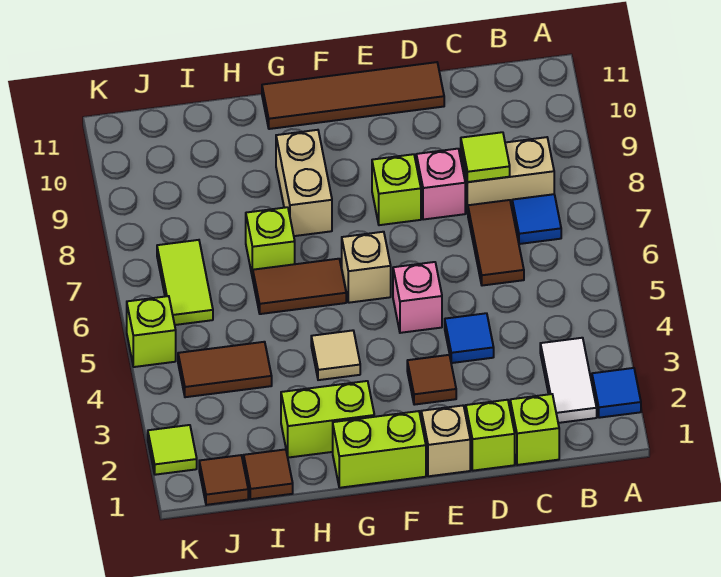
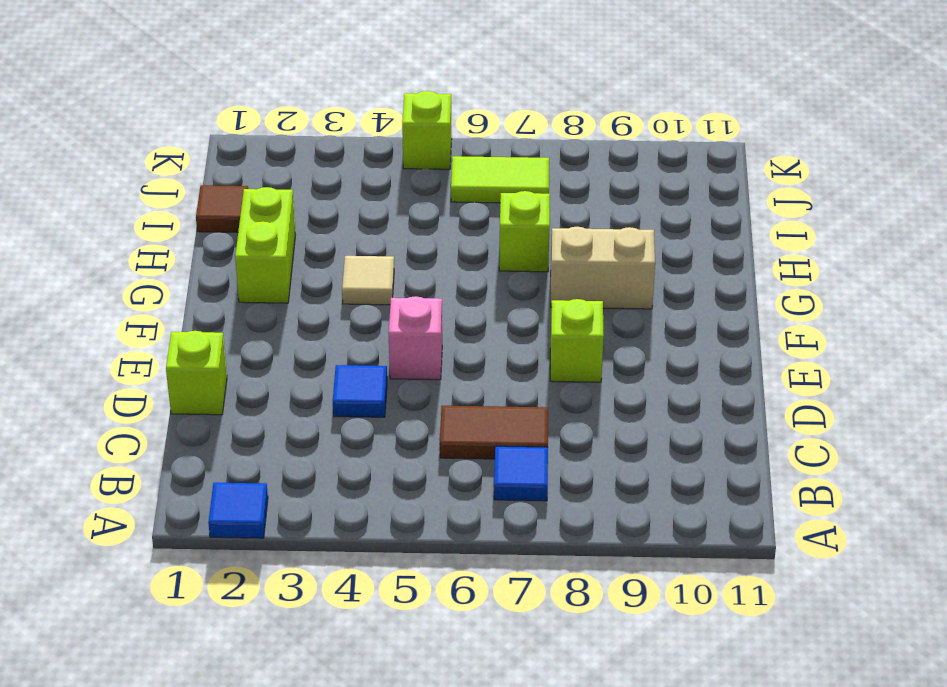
none -> white tile B2:B3 level 1
none -> tan brick B8:C8 level 1
none -> lime brick C1 level 1

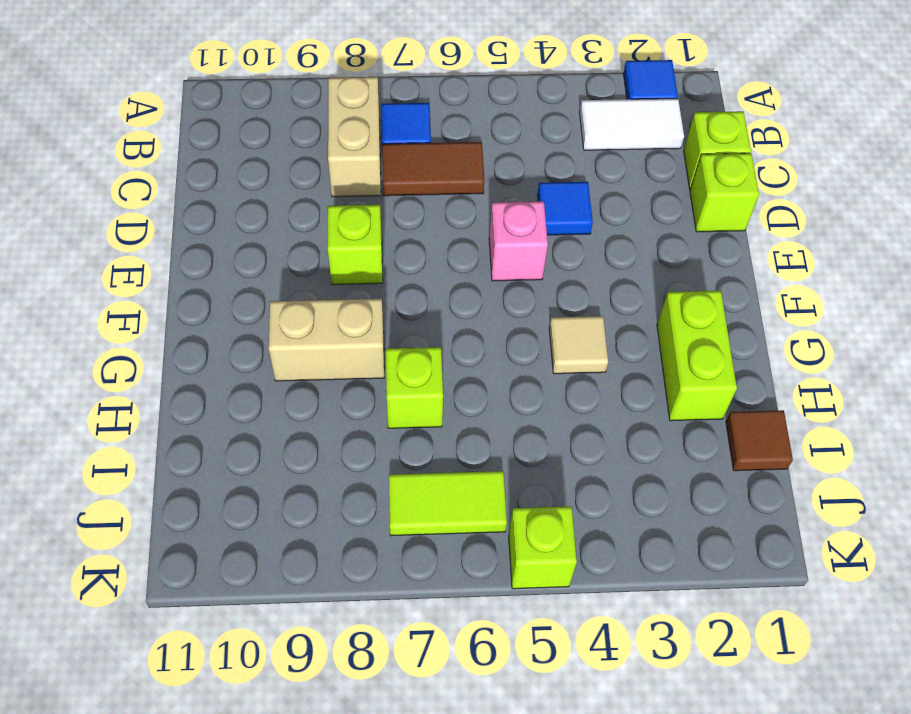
none -> pink brick D8 level 1
none -> brown tile D11:G11 level 1
none -> tan brick E1 level 1

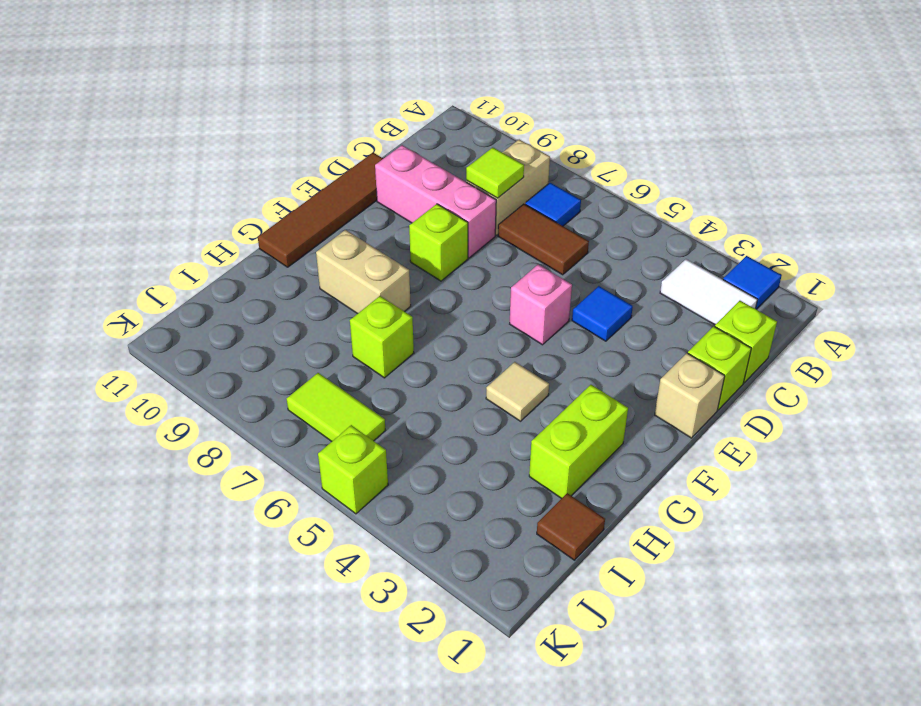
pink brick D8:D10 level 1 -> pink brick D8 level 1
none -> brown tile E3 level 1
none -> lime brick F1:G1 level 1
none -> tan brick F6 level 1

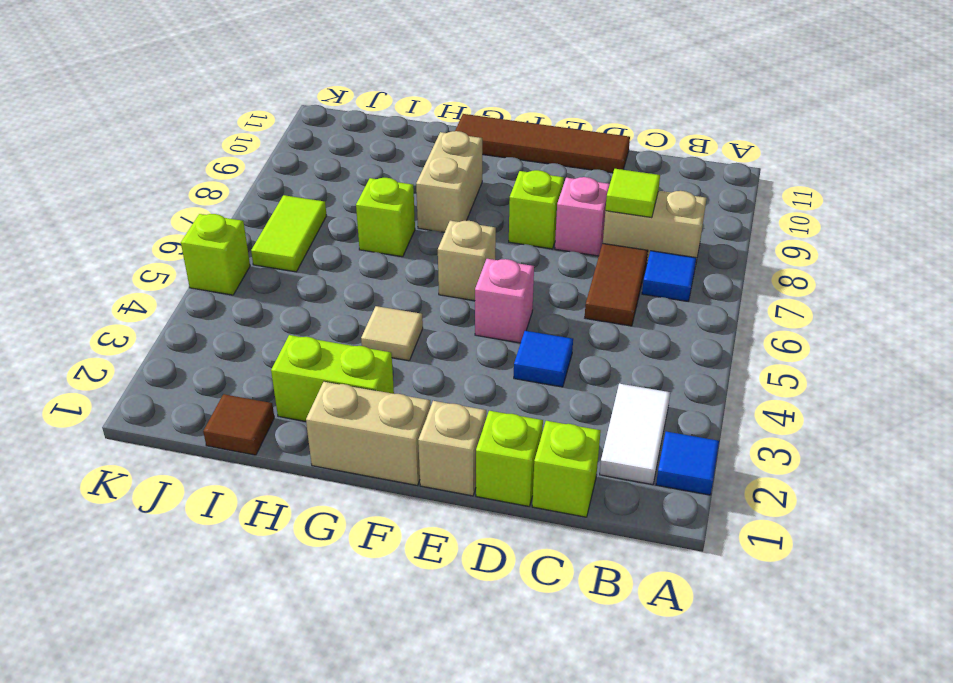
tan brick F1:G1 level 1 -> lime brick F1:G1 level 1
none -> brown tile E3 level 1
none -> brown tile G6:H6 level 1
none -> brown tile I4:J4 level 1

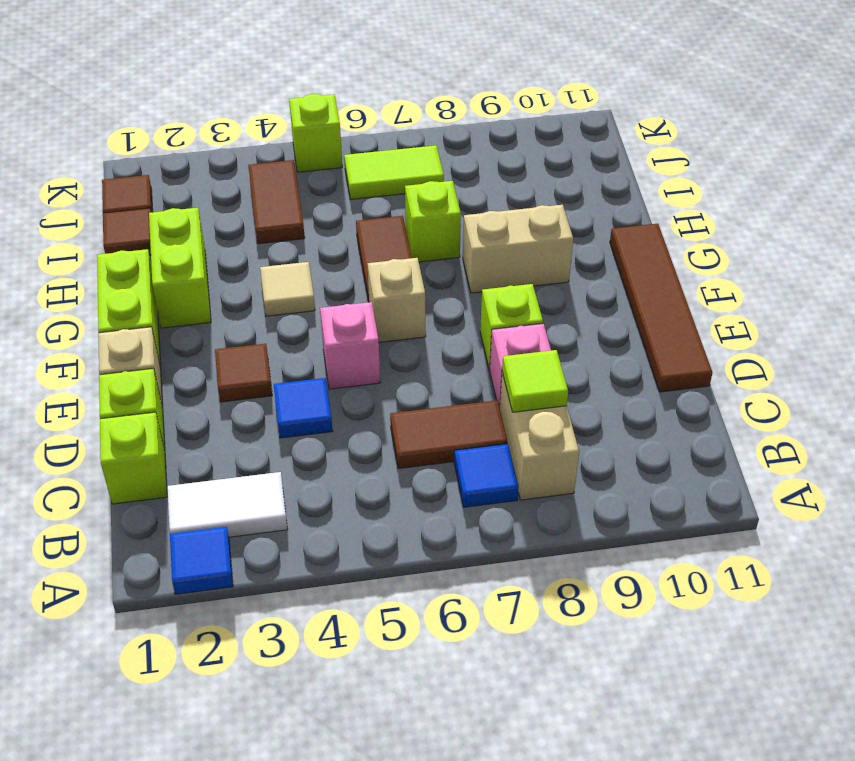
none -> lime tile K2 level 1

